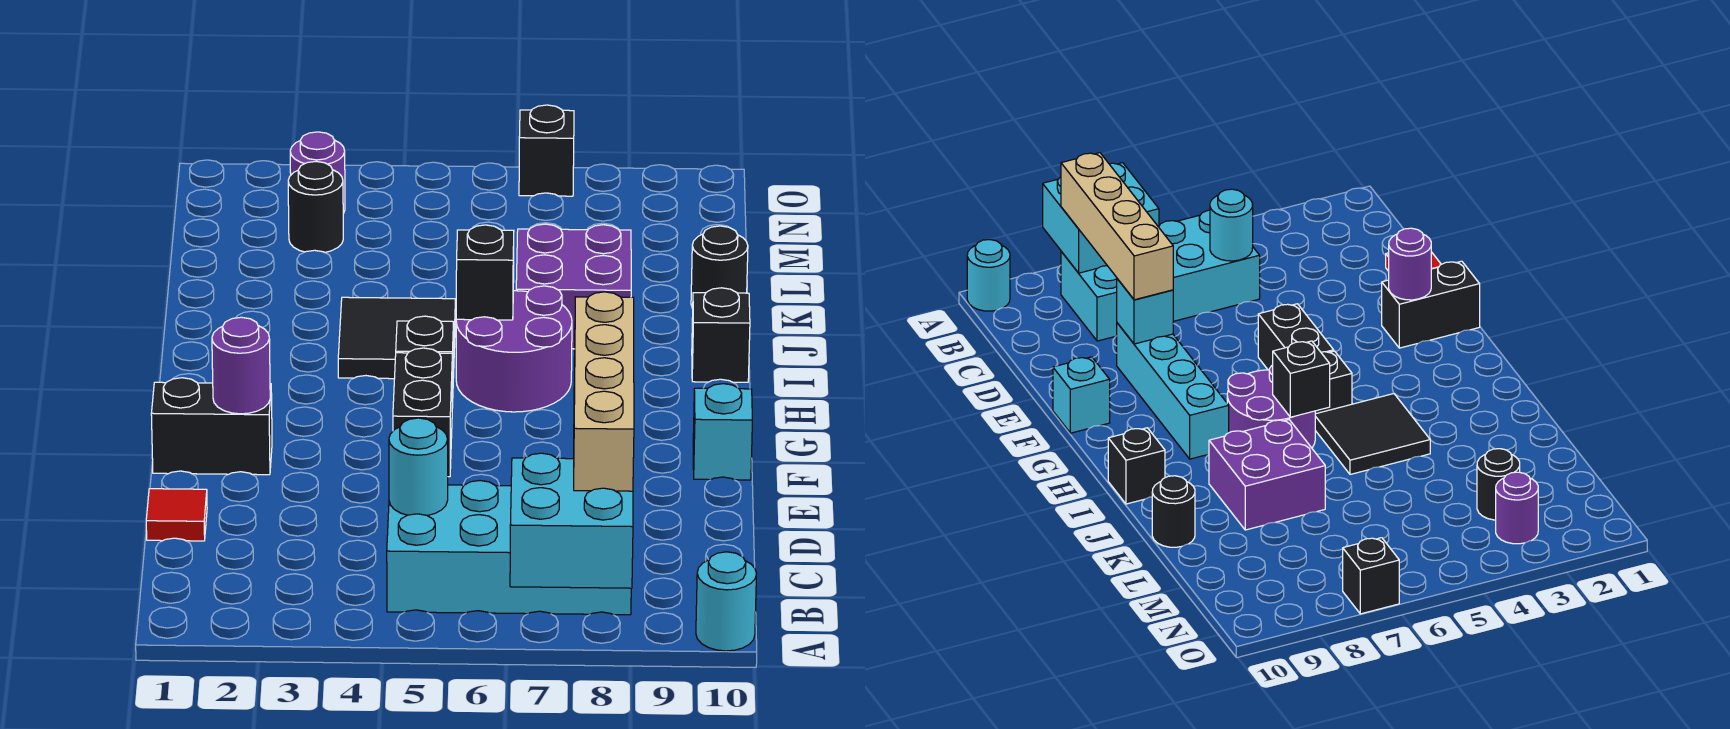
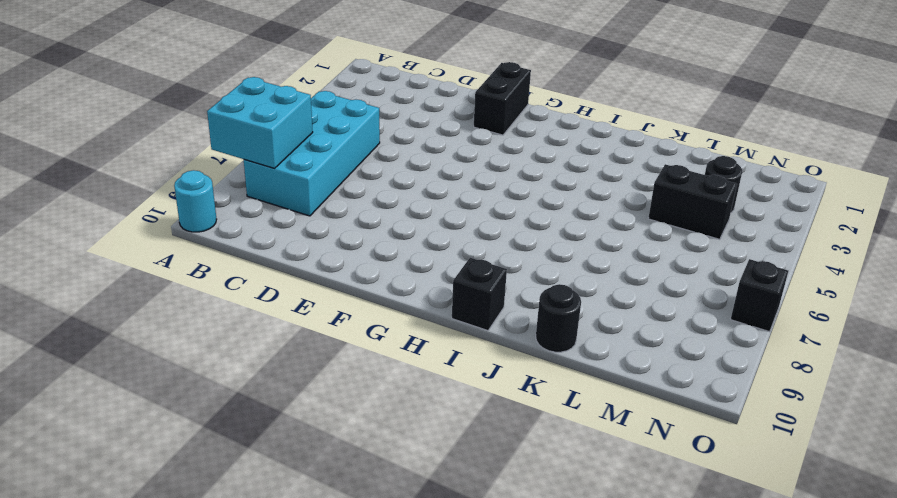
black brick L4:M4 level 1 -> black brick F5:G5 level 1
none -> red tile D1 level 1
none -> cyan brick E8:H8 level 1
none -> cyan brick F10 level 1

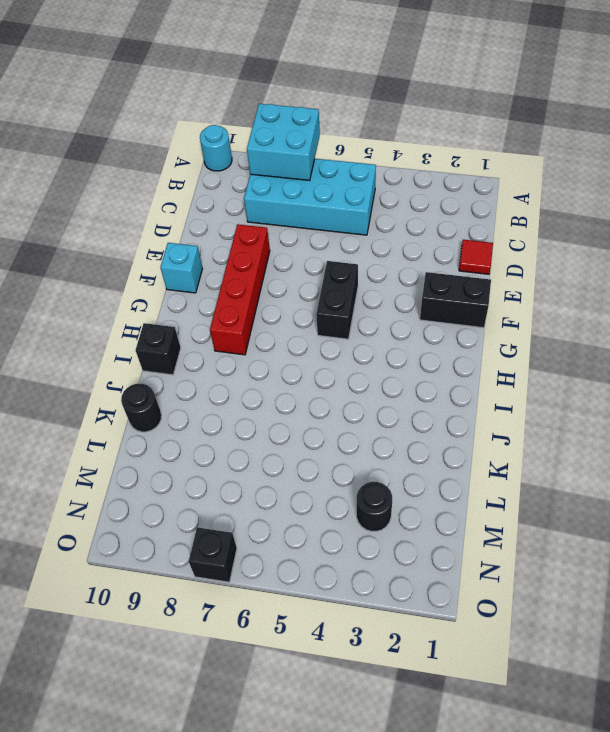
red brick E8:H8 level 1 -> cyan brick E8:H8 level 1
none -> black brick H5 level 1
none -> purple round brick H6:I7 level 1
none -> black tile I4:J5 level 1

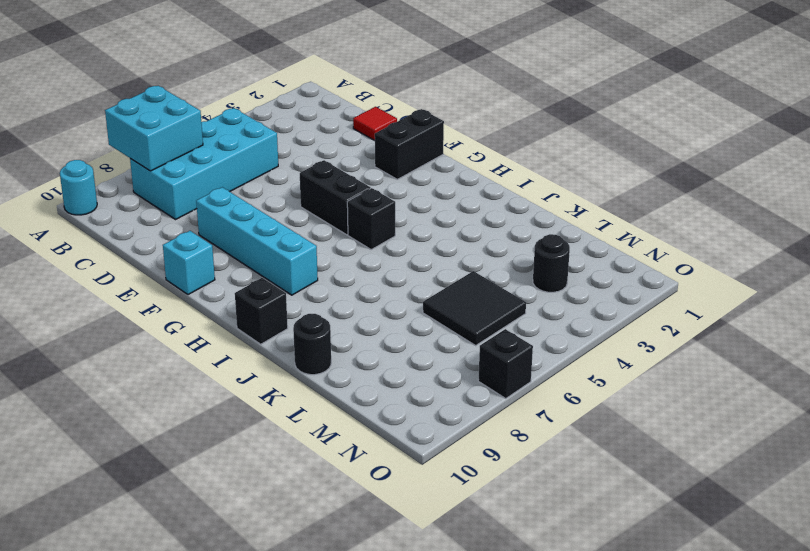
black tile L5:M6 level 1 -> black tile I4:J5 level 1
none -> purple round brick H6:I7 level 1
none -> purple brick J7:K8 level 1
none -> purple round brick N3 level 1

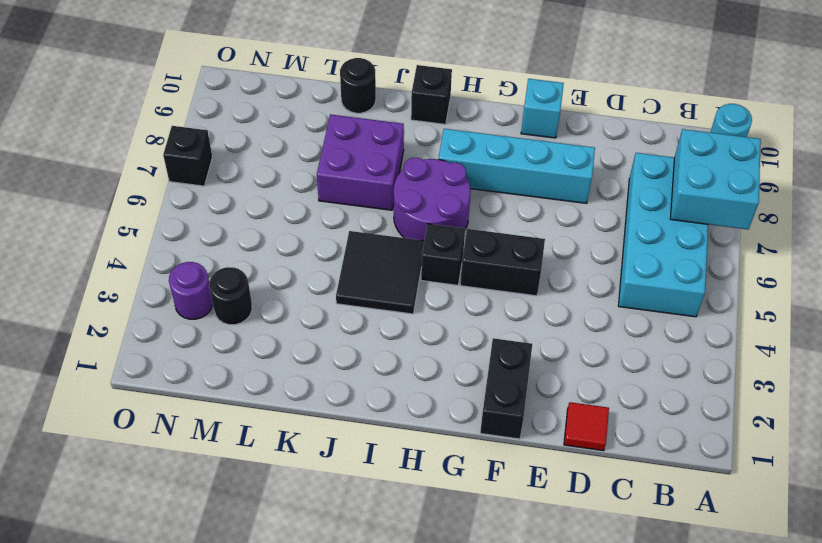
none -> cyan round brick C5 level 2
none -> cyan brick E8 level 2
none -> purple round brick F2 level 2

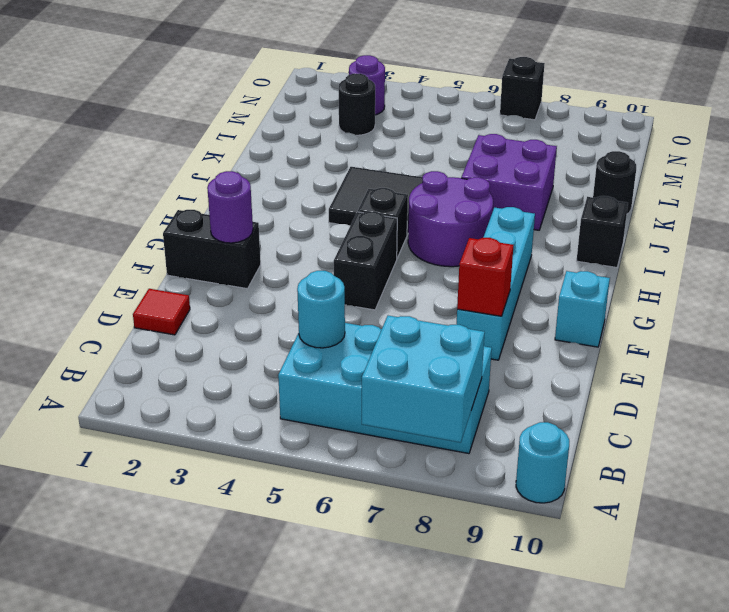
red brick E8 level 2 -> cyan brick E8 level 2
none -> black brick I6 level 2
none -> tan brick B8:E8 level 3

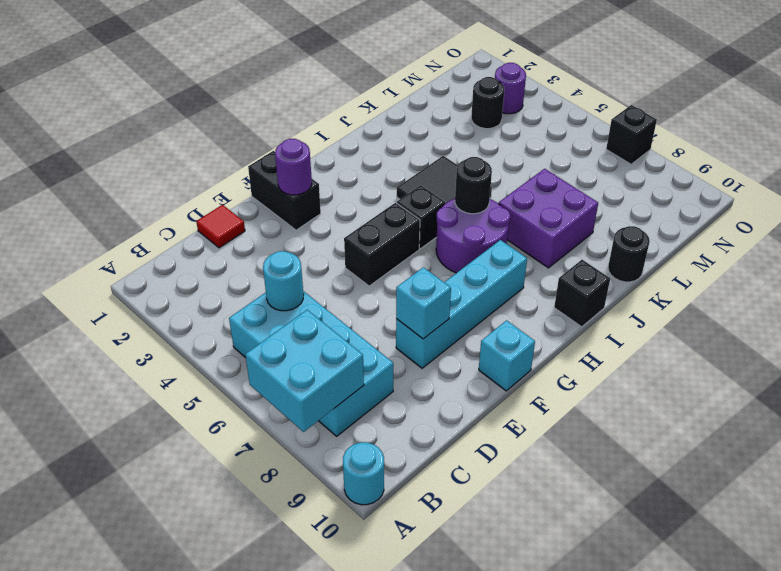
black round brick I6 level 2 -> black brick I6 level 2
none -> tan brick B8:E8 level 3

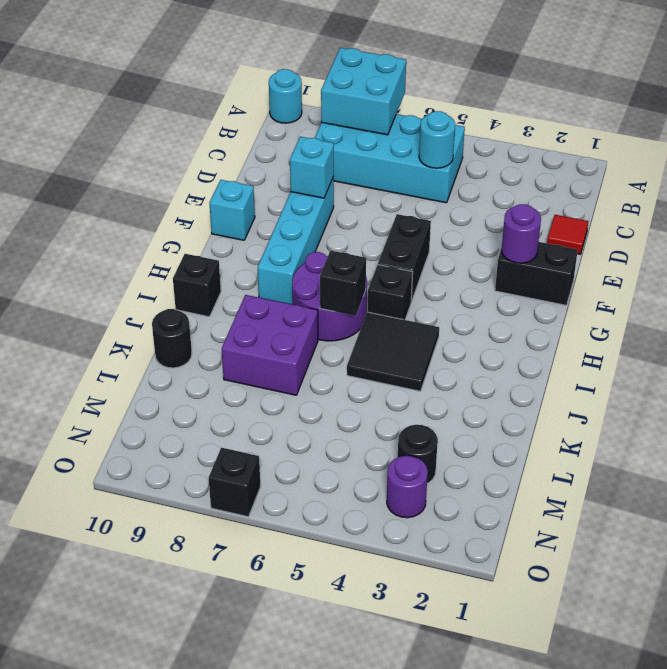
none -> tan brick B8:E8 level 3

